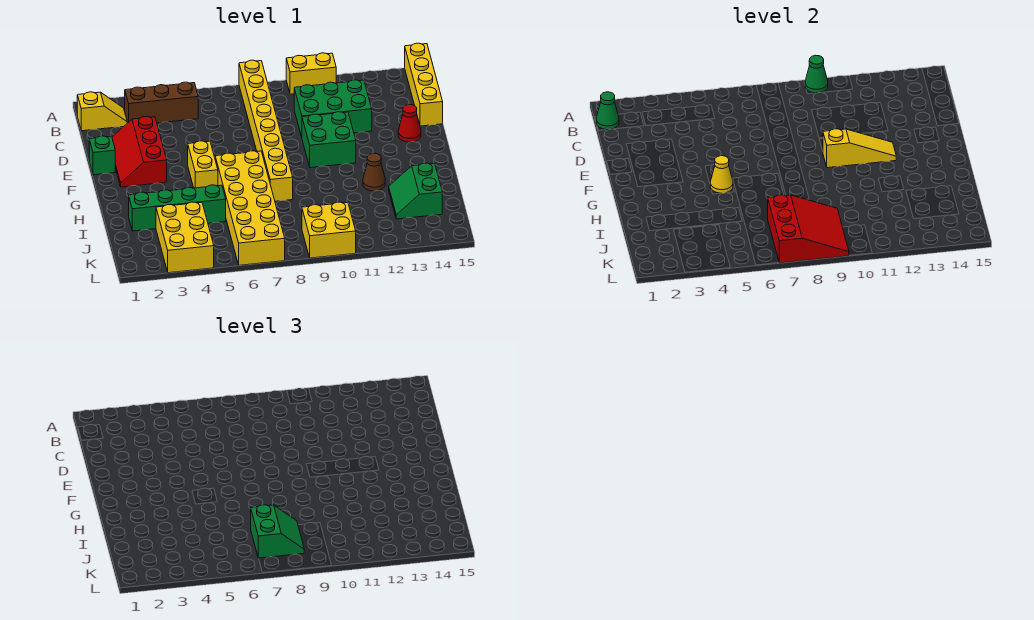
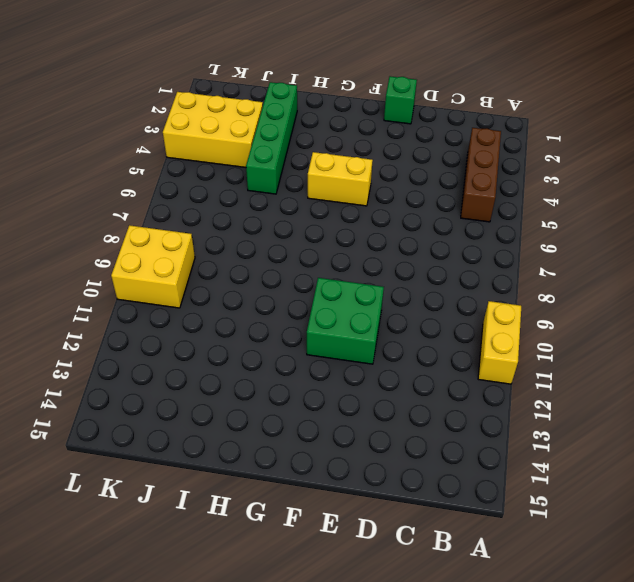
none -> yellow brick A8:H8 level 1
none -> yellow brick A15:D15 level 1
none -> yellow slope B1:B2 level 1 top 1

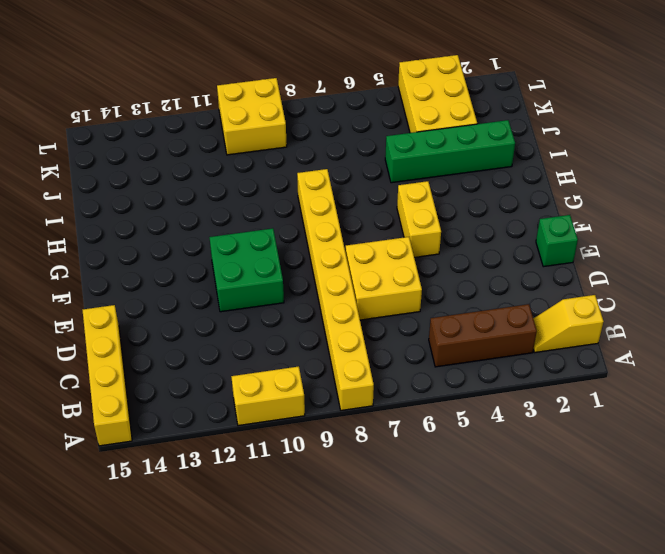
yellow brick D6:E7 level 1 -> none
none -> green brick C10:D12 level 1
none -> red slope D2:F3 level 1 top 3
none -> red cone E14 level 1

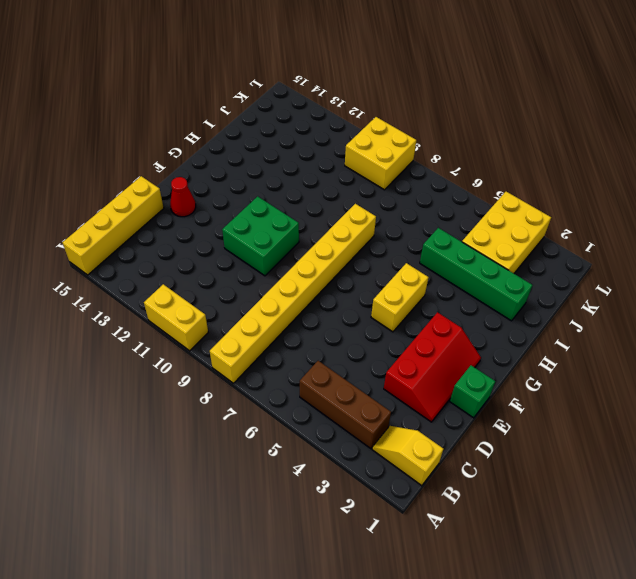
none -> green brick C10:D12 level 1
none -> yellow brick G6:L7 level 1
none -> brown cone H12 level 1

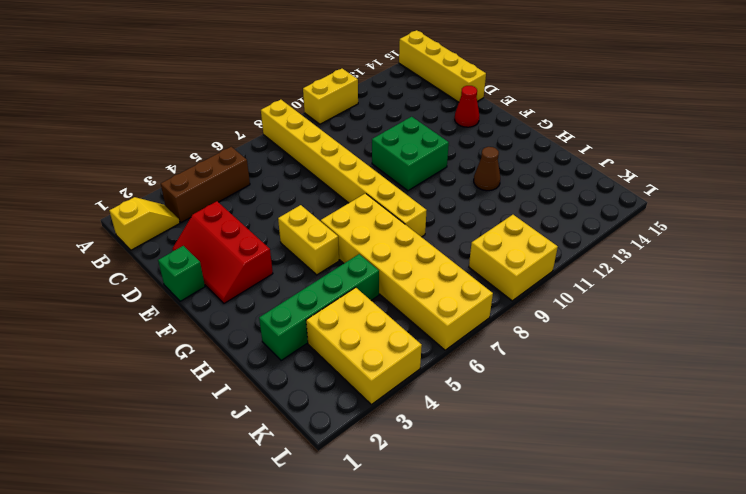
none -> green brick C10:D12 level 1
none -> green slope I13:J14 level 1 top 14
none -> green cone A10 level 2

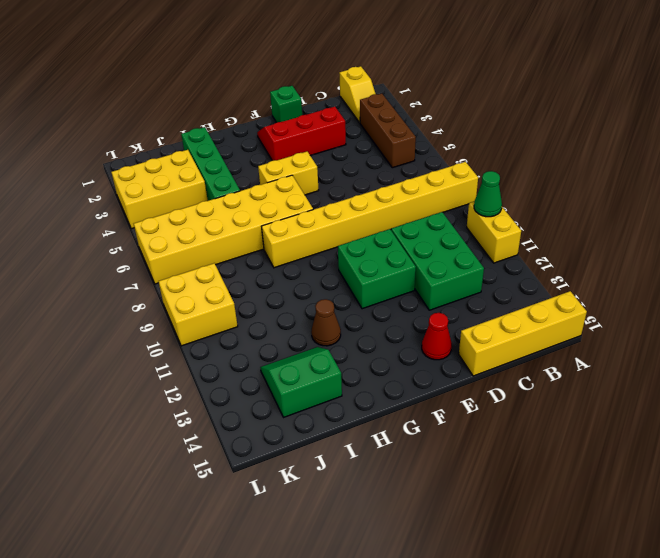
none -> green cone B1 level 2
none -> yellow slope F10:F12 level 2 top 10
none -> yellow cone G5 level 2

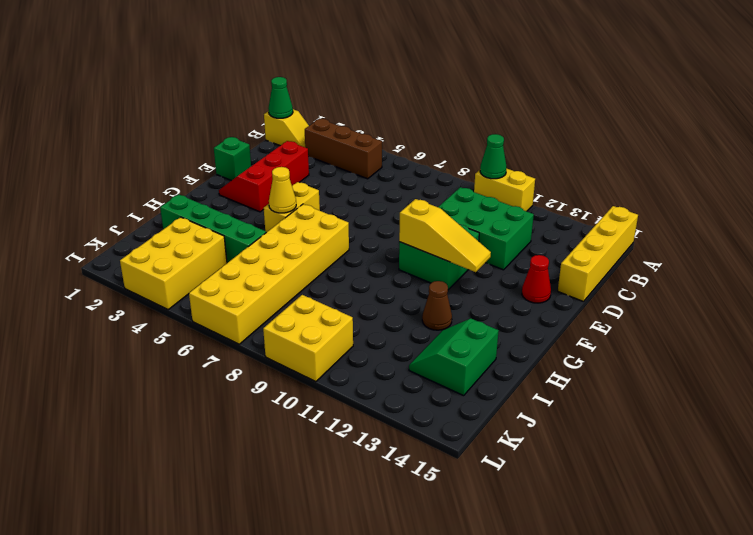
none -> yellow brick A8:H8 level 1
none -> red slope J7:L9 level 2 top 7
none -> green slope J7:K8 level 3 top 7

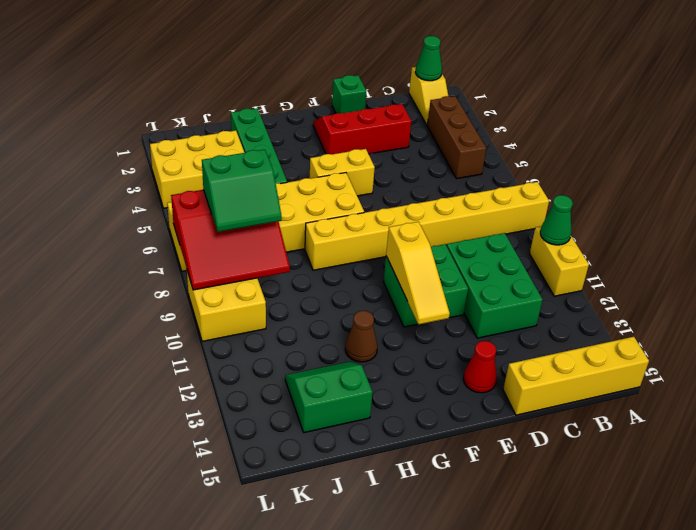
none -> yellow cone G5 level 2

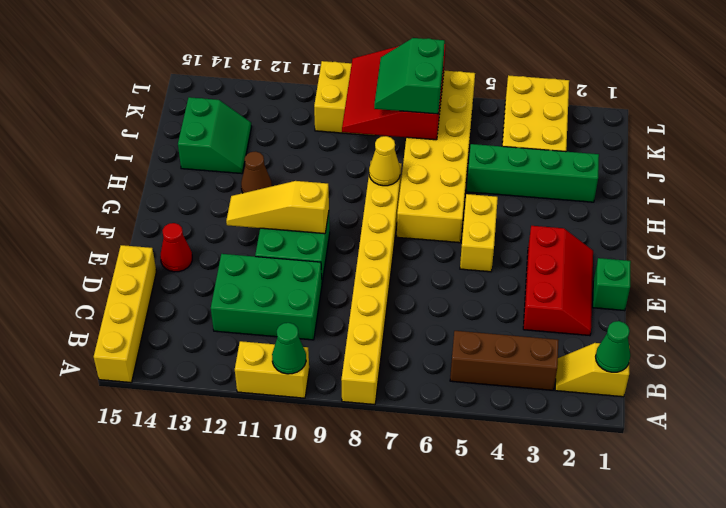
yellow cone H8 level 2 -> yellow cone G5 level 2

